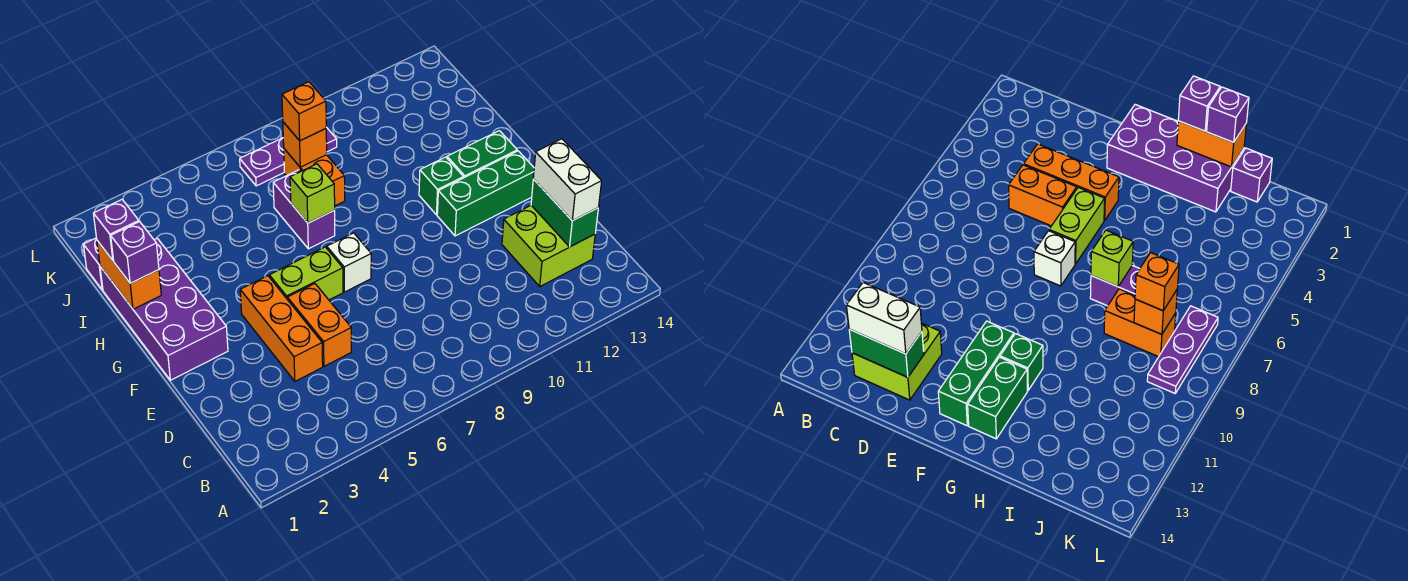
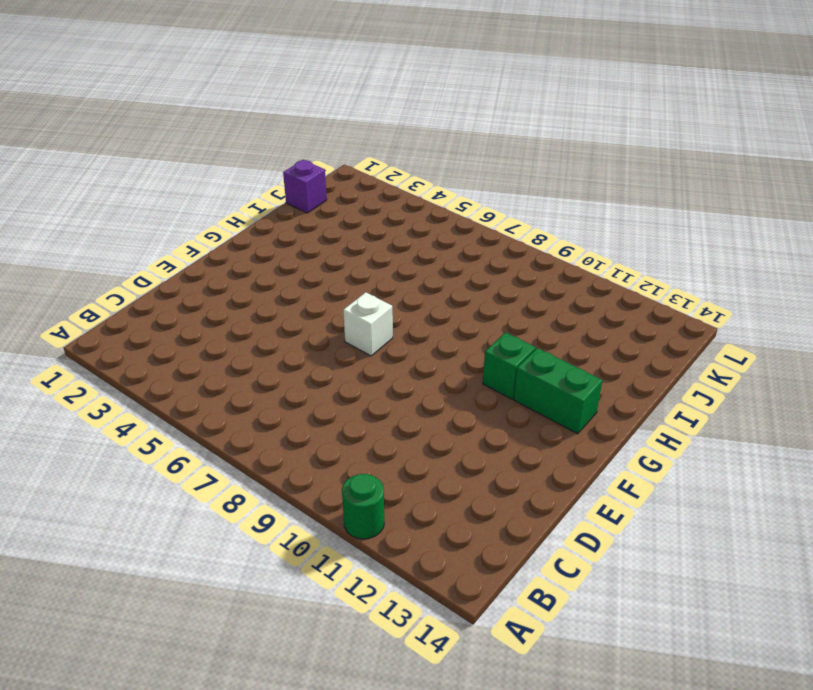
green round brick A11 level 1 -> none
none -> lime brick C12:D13 level 1
none -> orange brick D4:F4 level 1
none -> orange brick D5:E5 level 1

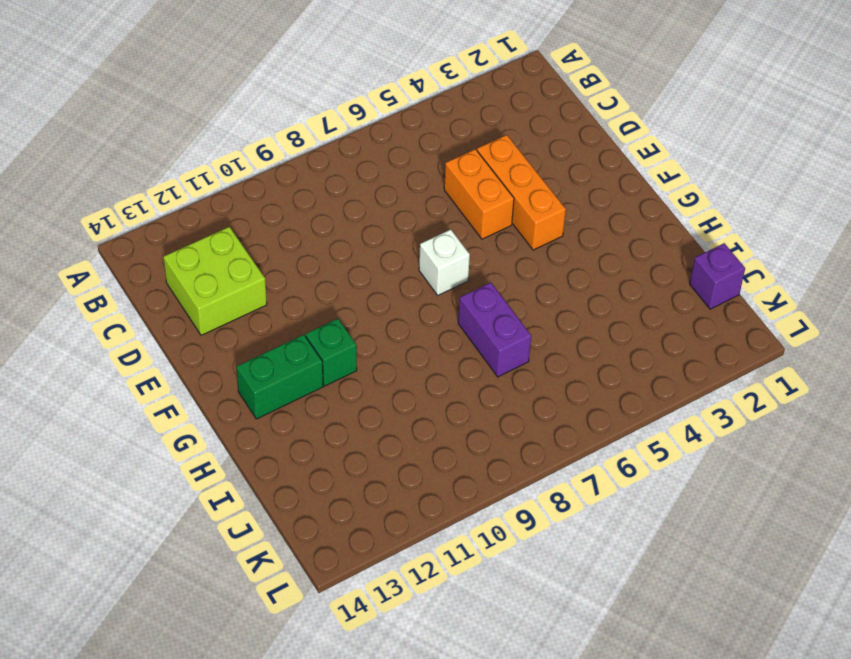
none -> purple brick F1:I2 level 1
none -> lime brick F5:F6 level 1
none -> green brick F11:F13 level 1

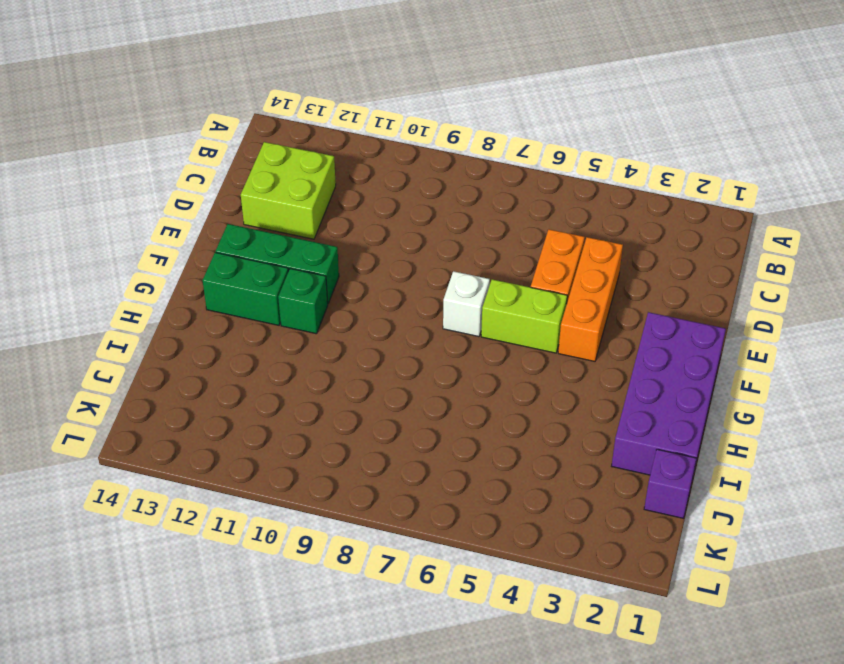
none -> purple brick H7:I7 level 1
none -> orange brick I8:J8 level 1
none -> purple plate K7:K9 level 1

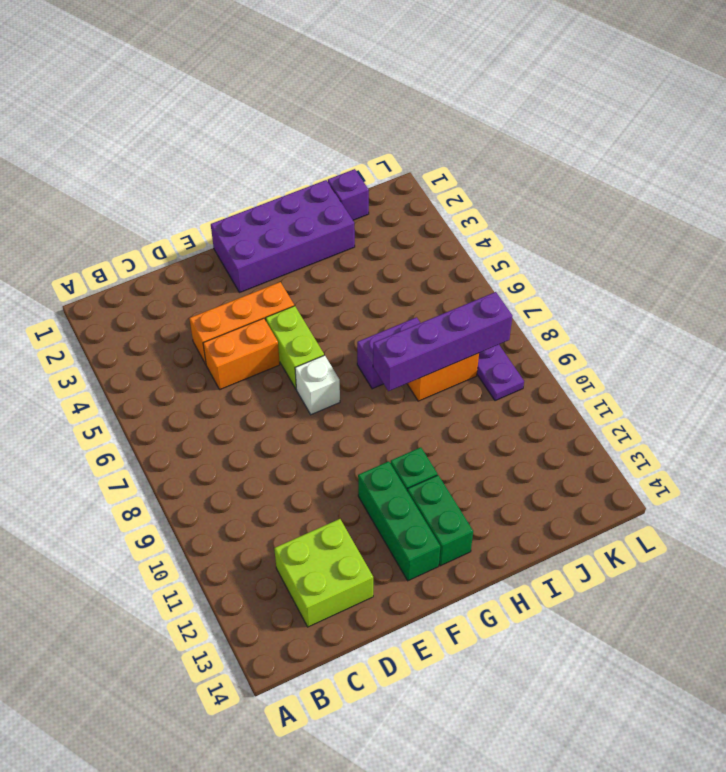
purple brick H8:K8 level 2 -> orange brick J8 level 2
none -> green brick C13:D13 level 2
none -> orange brick H1:I1 level 2
none -> lime brick H7 level 2

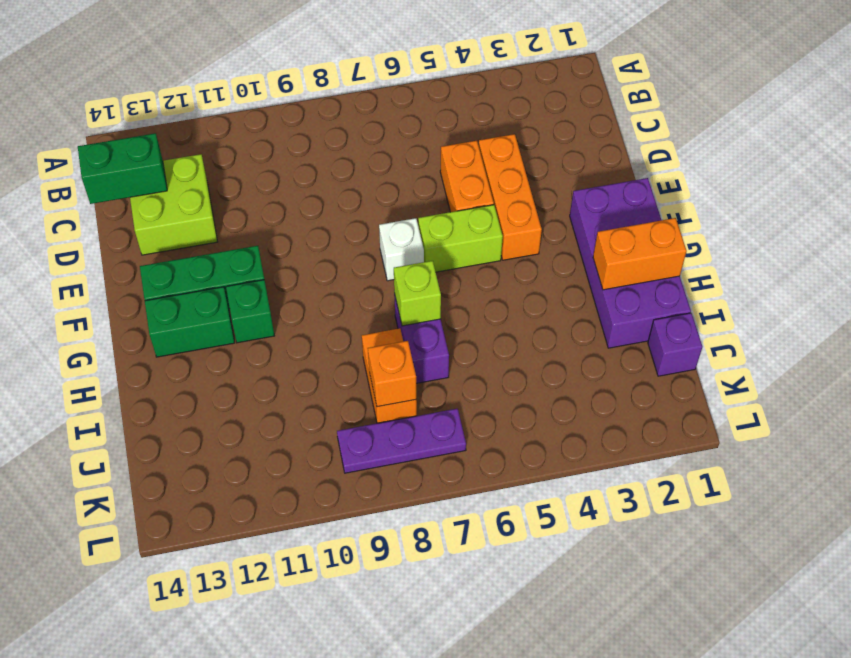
green brick C13:C14 level 2 -> green brick C13:D13 level 2
orange brick H1:H2 level 2 -> orange brick H1:I1 level 2
none -> white brick C13:D13 level 3
none -> purple brick H1 level 3
none -> purple brick I1 level 3

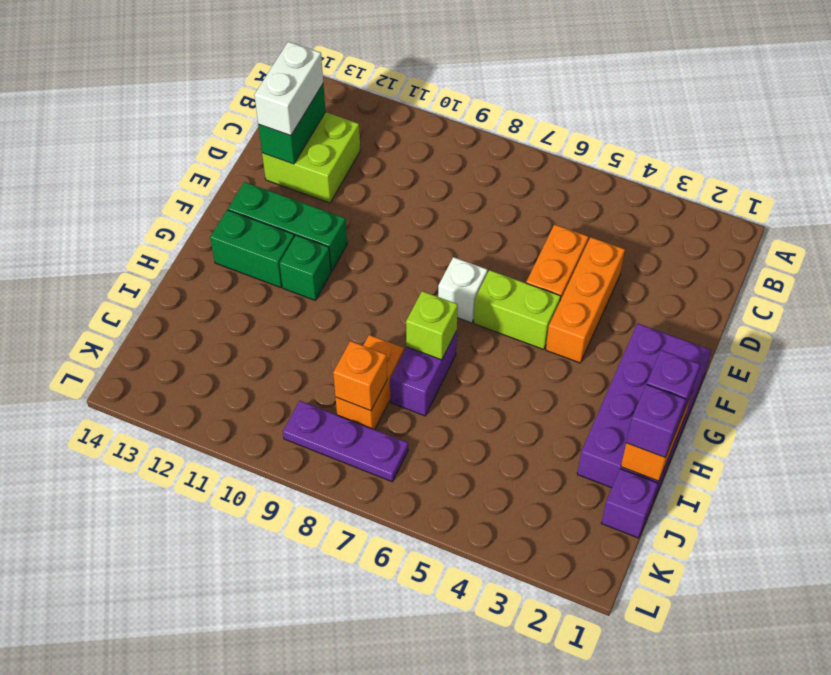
none -> orange brick J8 level 3

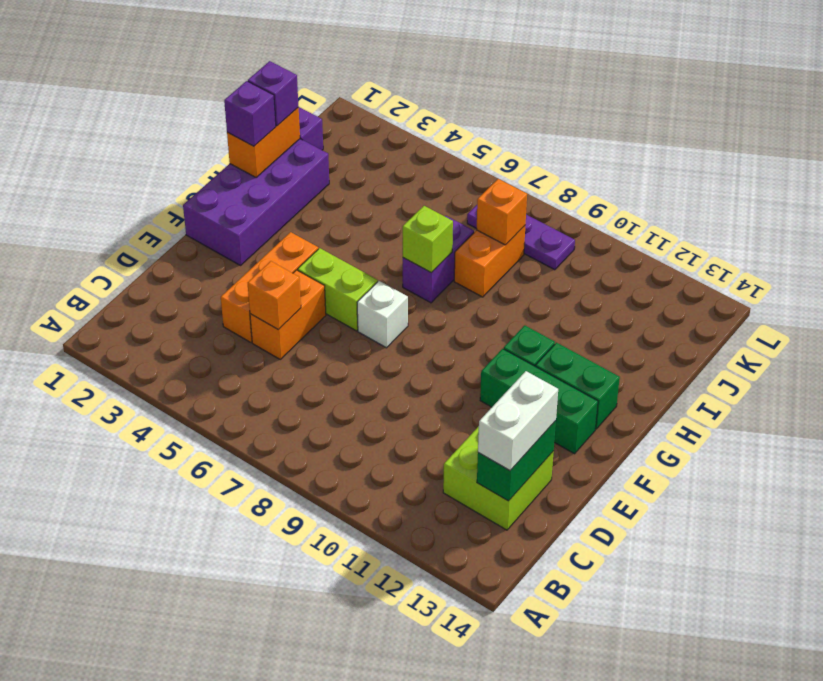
orange brick D5 level 2 -> orange brick J8 level 3

